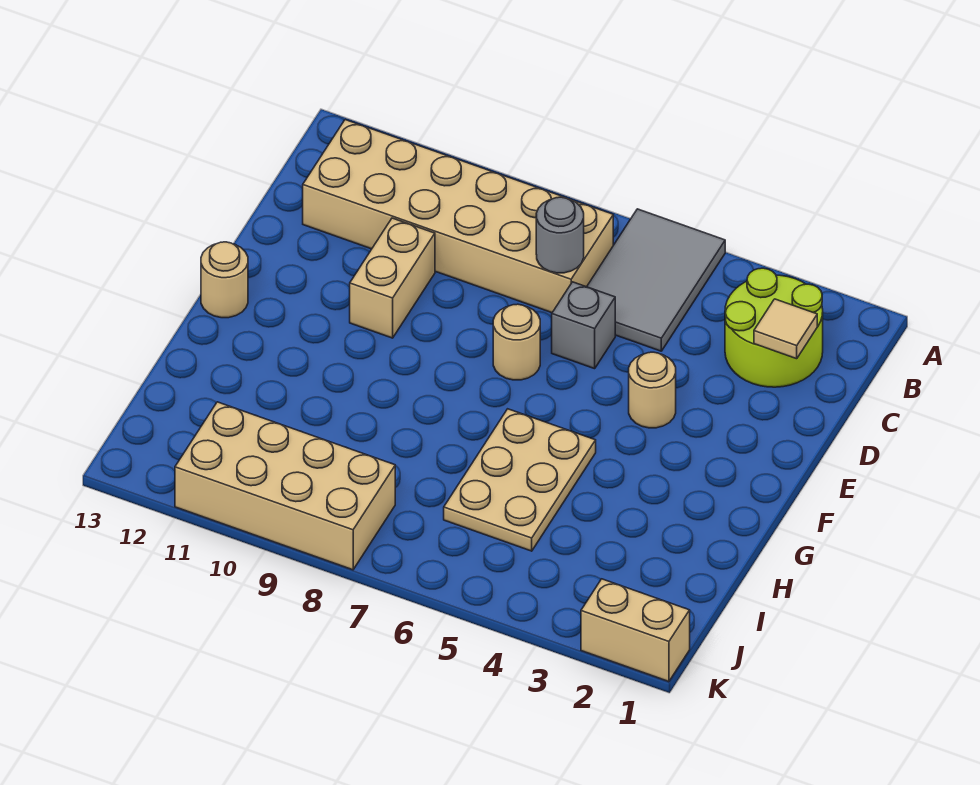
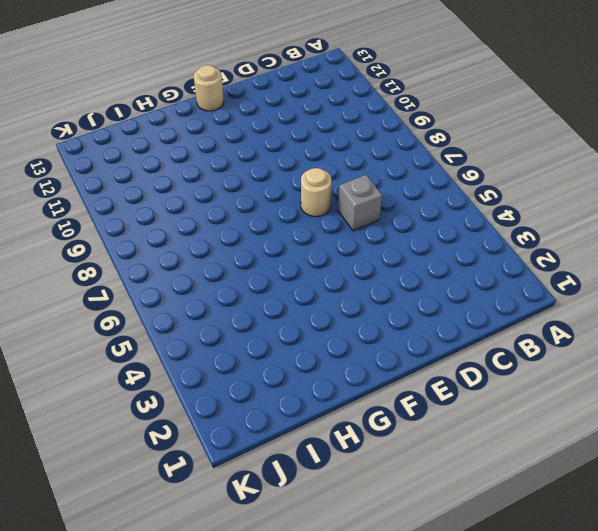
none -> grey tile A5:C6 level 1
none -> lime round brick B2:C3 level 1
none -> tan brick B7:C12 level 1

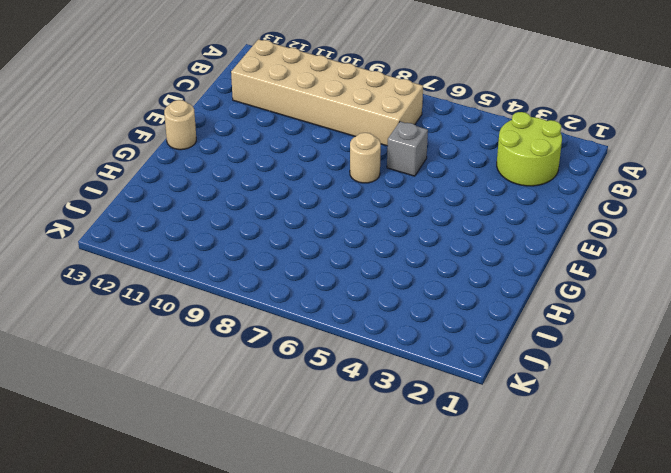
none -> grey tile A5:C6 level 1
none -> tan brick D10:E10 level 1
none -> tan round brick E4 level 1

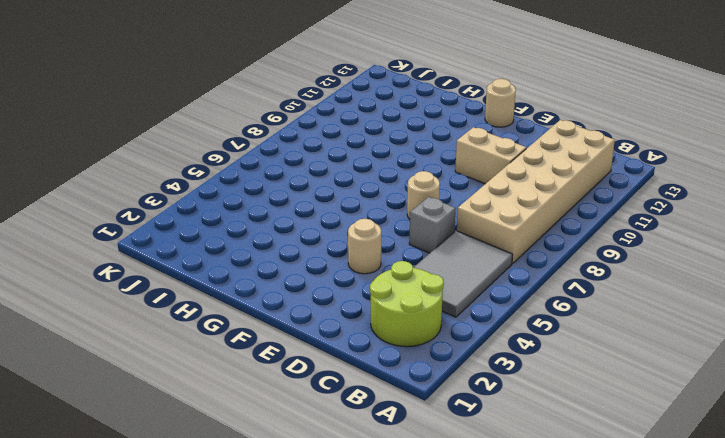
grey tile B4:C6 level 1 -> grey tile A5:C6 level 1
none -> tan plate G5:I6 level 1
none -> tan brick J8:K11 level 1
none -> tan brick K1:K2 level 1

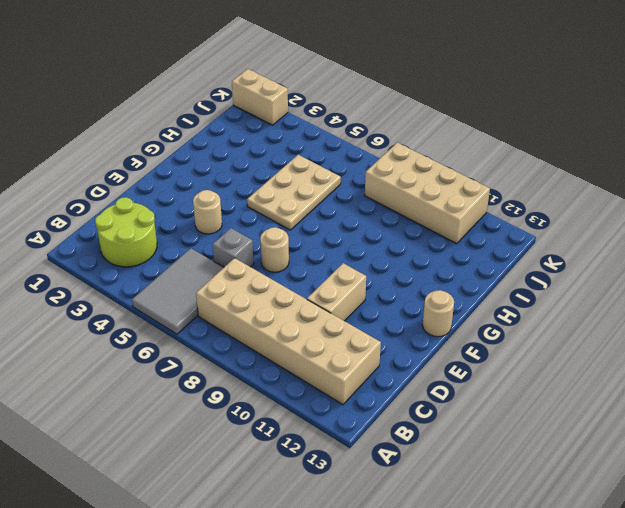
none -> tan tile C2 level 2
none -> grey round brick C7 level 2

